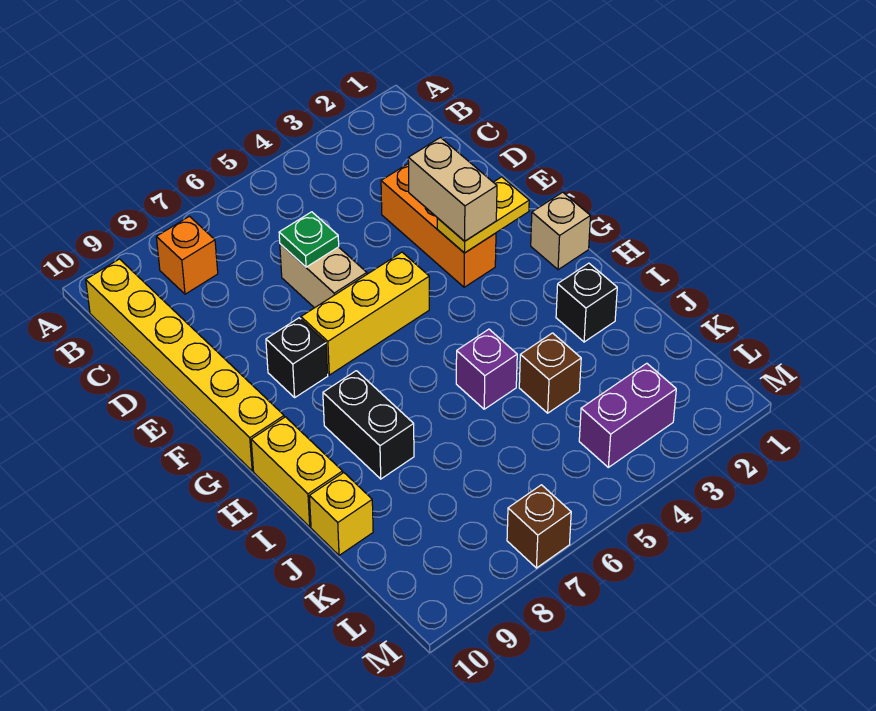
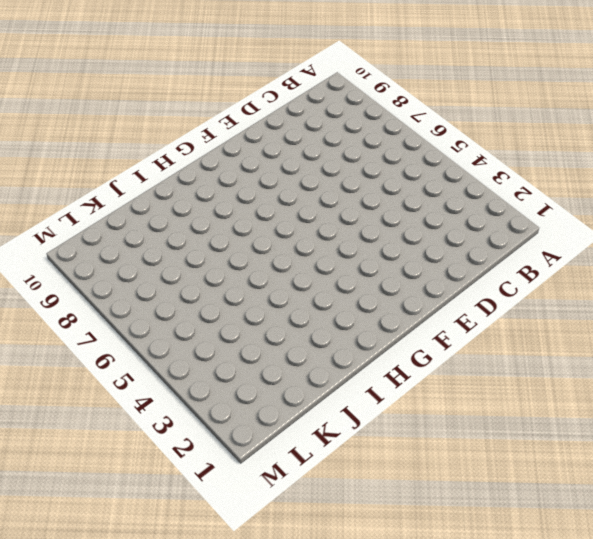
none -> orange brick B8 level 1
none -> yellow brick B10:G10 level 1
none -> orange brick D3:F3 level 1

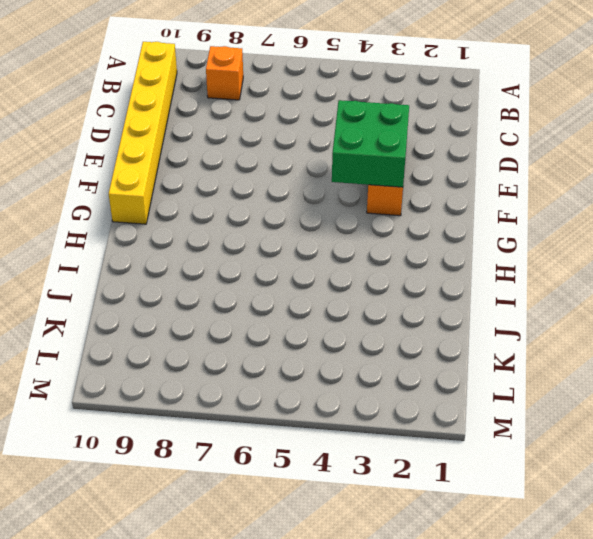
green brick E3:F4 level 2 -> yellow plate F2:F3 level 2
none -> tan brick D6:E6 level 1
none -> yellow brick F5:F7 level 1
none -> black brick F8 level 1

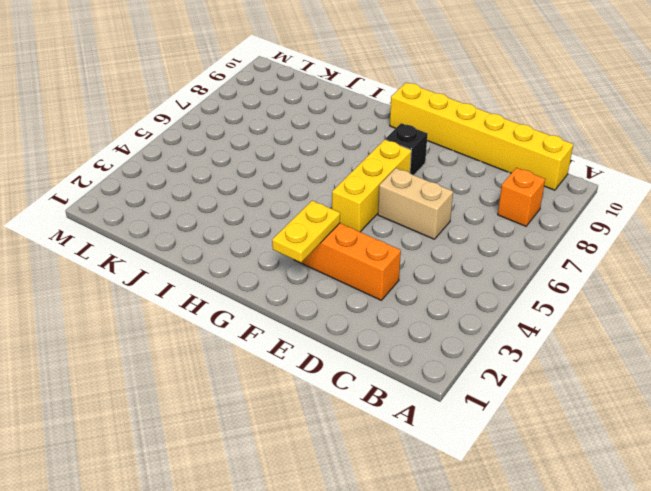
none -> tan brick G1 level 1
none -> black brick H8:I8 level 1
none -> yellow brick H10:I10 level 1

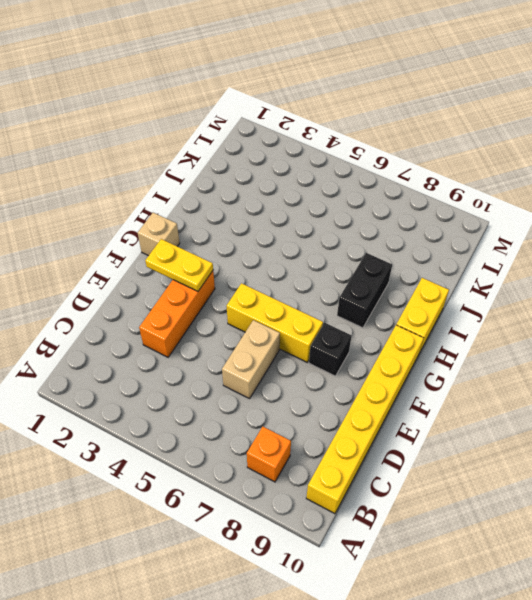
none -> black brick I2 level 1
none -> purple brick I5 level 1
none -> brown brick J4 level 1

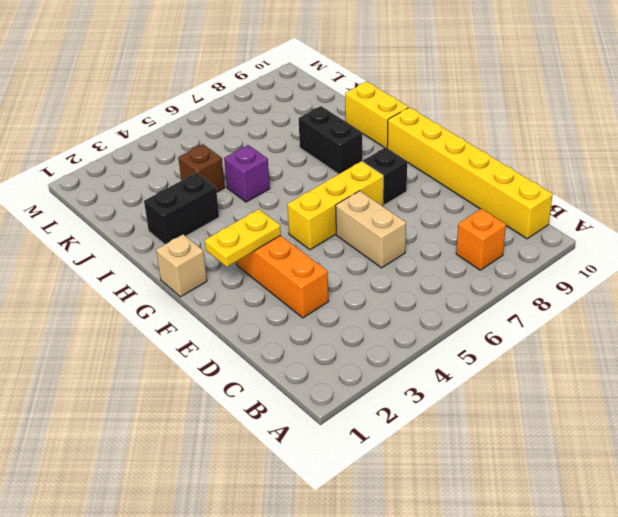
black brick I2:I3 level 1 -> black brick I2 level 1
none -> yellow brick J10 level 1
none -> purple brick L3:L4 level 1
none -> brown brick M7 level 1

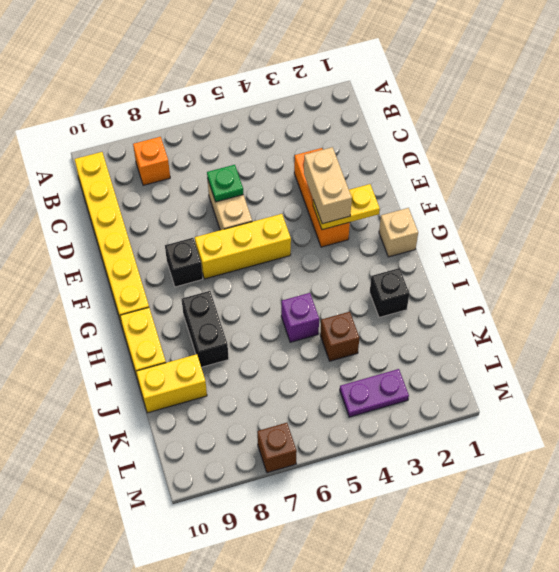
yellow brick J9:J10 level 1 -> yellow brick J10 level 1
purple plate L3:L4 level 1 -> purple brick L3:L4 level 1

